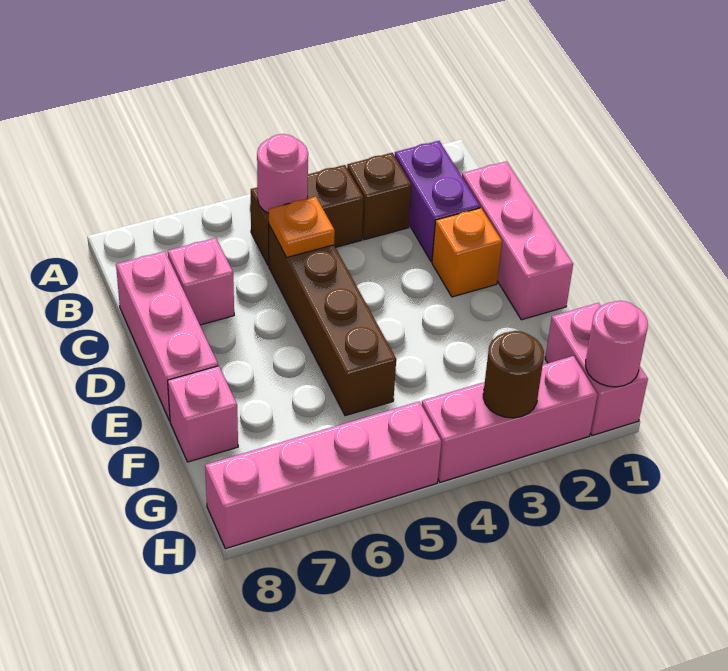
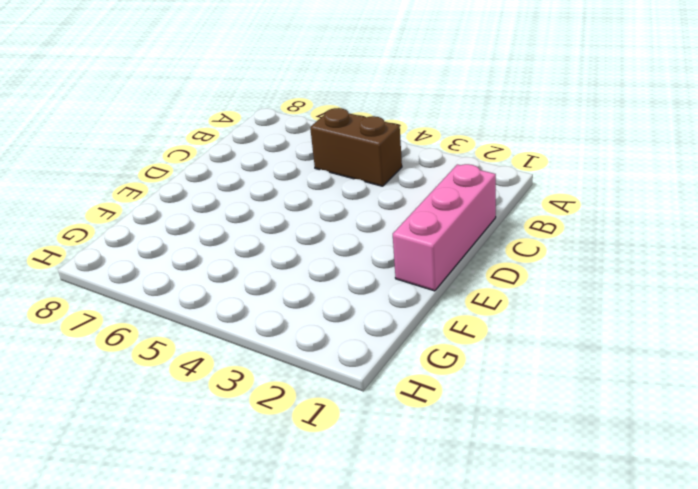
none -> purple brick B2:C2 level 1
none -> brown brick B3 level 1
none -> brown brick C5:F5 level 1

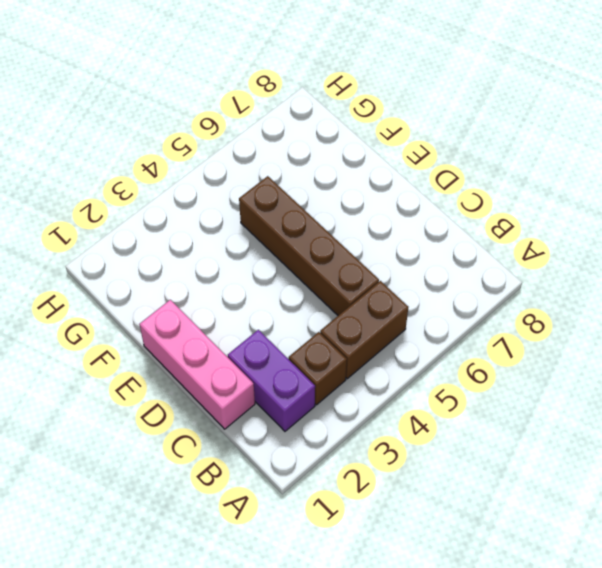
none -> pink brick C7 level 1
none -> pink brick C8:E8 level 1
none -> orange brick D2 level 1

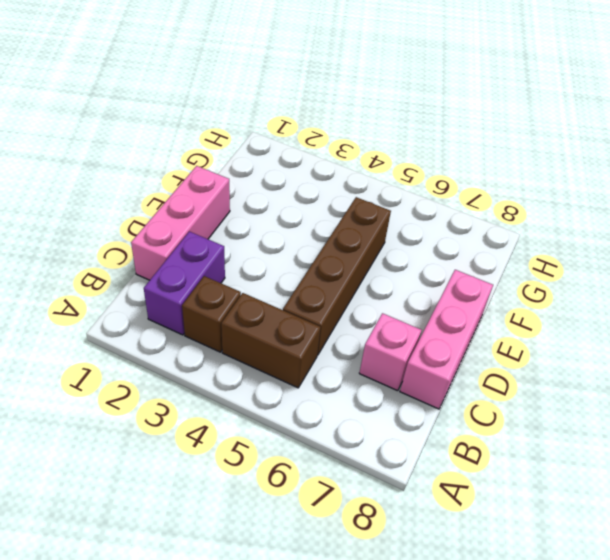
none -> orange brick D2 level 1
none -> pink brick F8 level 1
none -> pink brick G1:H1 level 1

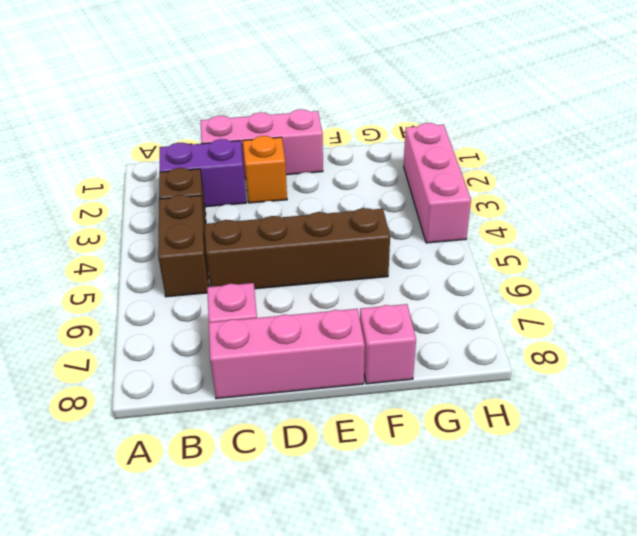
none -> pink brick G1:H1 level 1
none -> pink brick H5:H8 level 1
none -> pink round brick B5 level 2

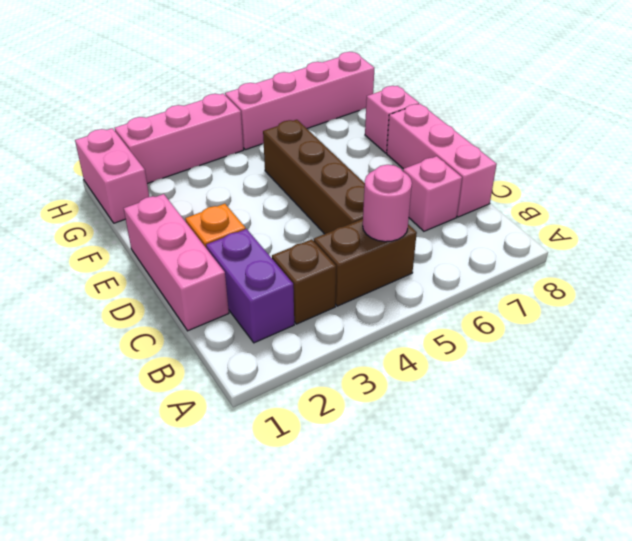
none -> orange plate C5 level 2
none -> pink round brick H1 level 2
none -> brown round brick H3 level 2

